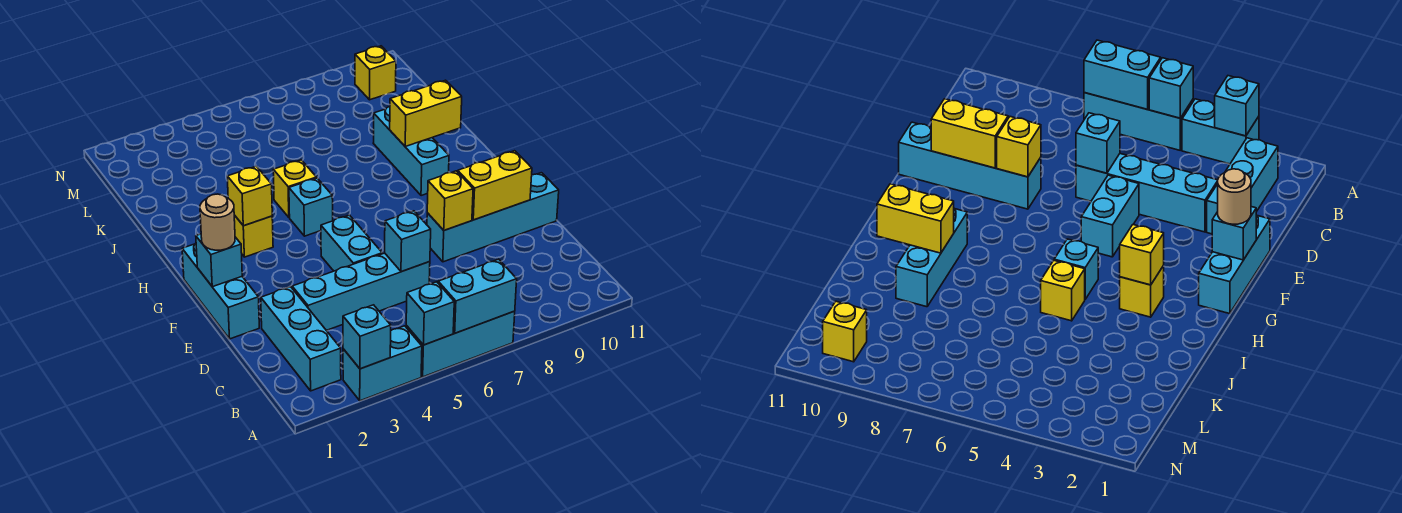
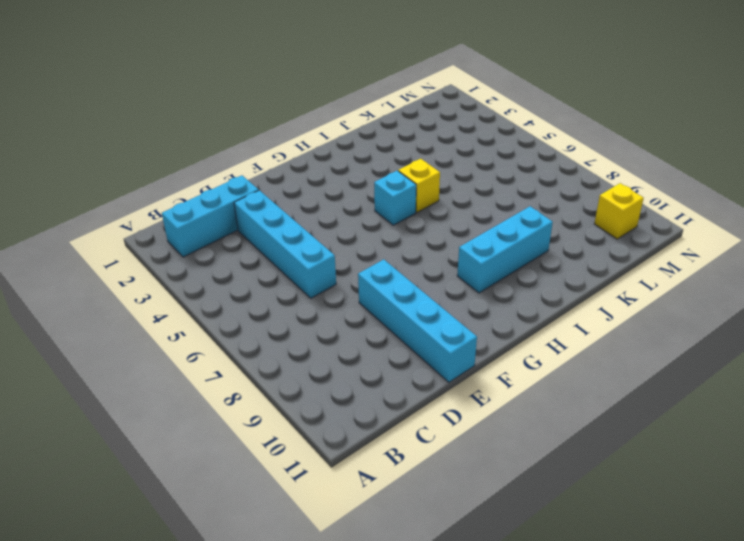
none -> cyan brick A3:A4 level 1
none -> cyan brick A5:A7 level 1
none -> cyan brick E1:G1 level 1

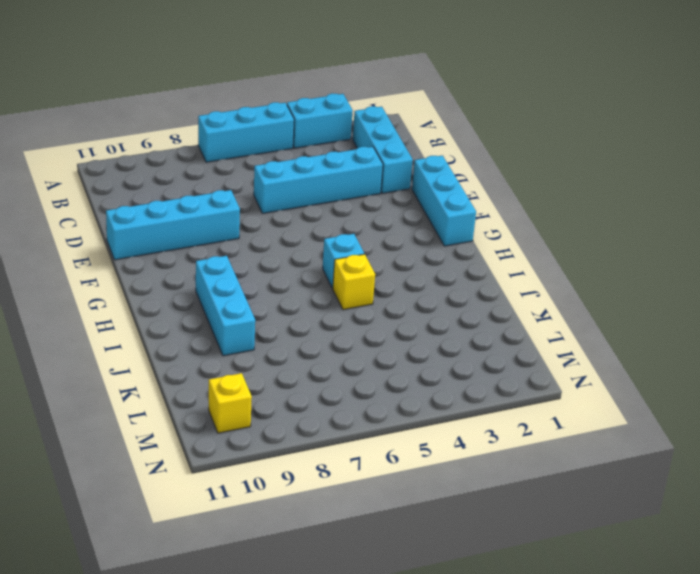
none -> cyan brick E5:F5 level 1
none -> yellow brick H3 level 1
none -> cyan brick A3 level 2

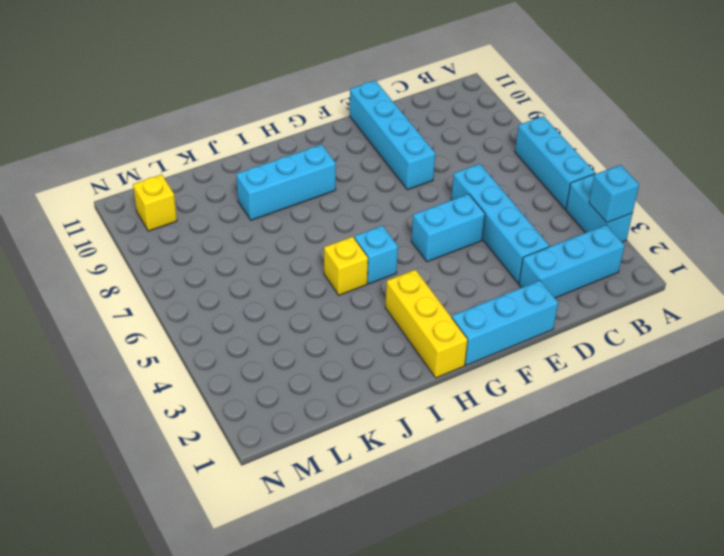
yellow brick H1:H3 level 1 -> yellow brick H3 level 1
none -> cyan brick A5 level 2
none -> cyan brick A6:A7 level 2
none -> cyan brick D6 level 2

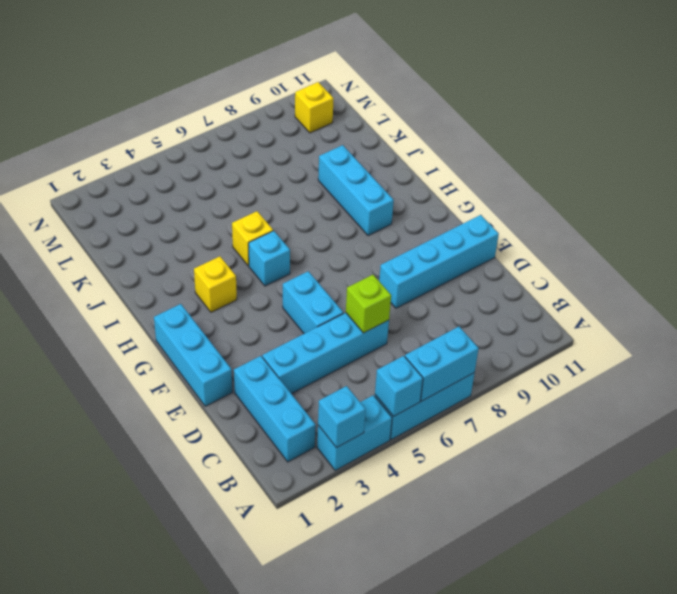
lime brick D6 level 2 -> cyan brick D6 level 2
none -> yellow brick E8 level 2
none -> yellow brick E9:E10 level 2
none -> cyan brick F1 level 2

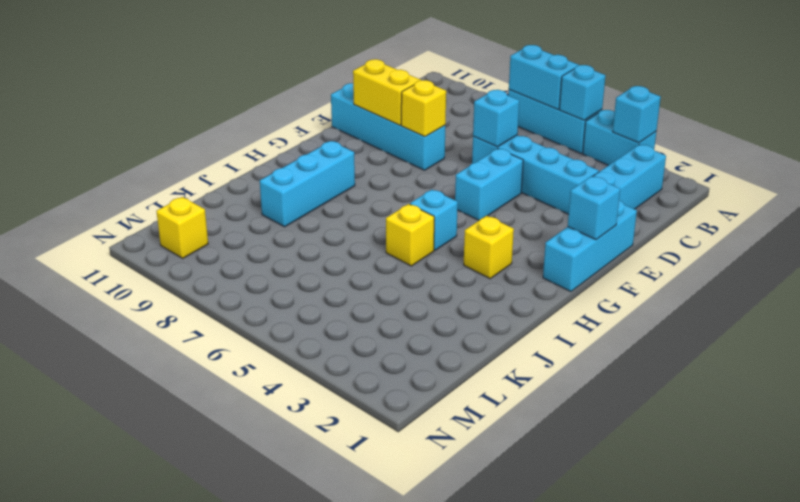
none -> yellow brick H3 level 2
none -> yellow brick I9:I10 level 2
none -> tan round brick F1 level 3

